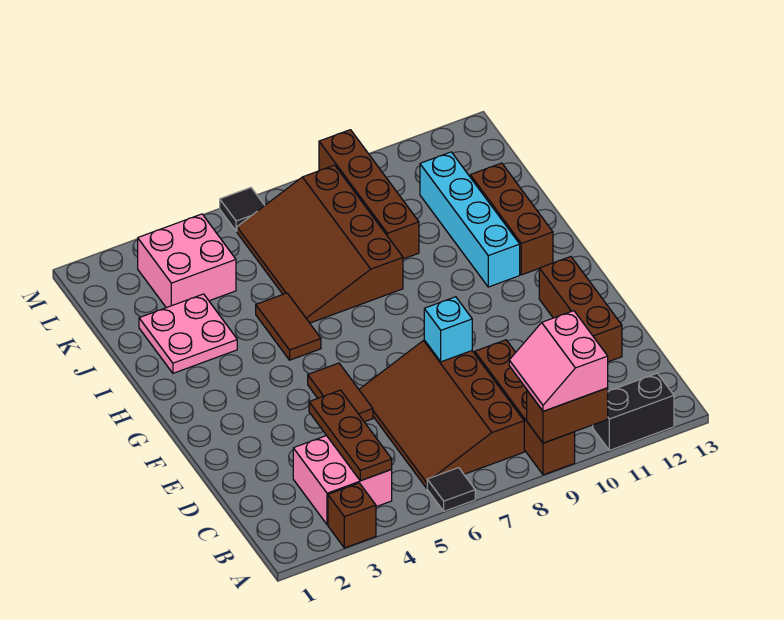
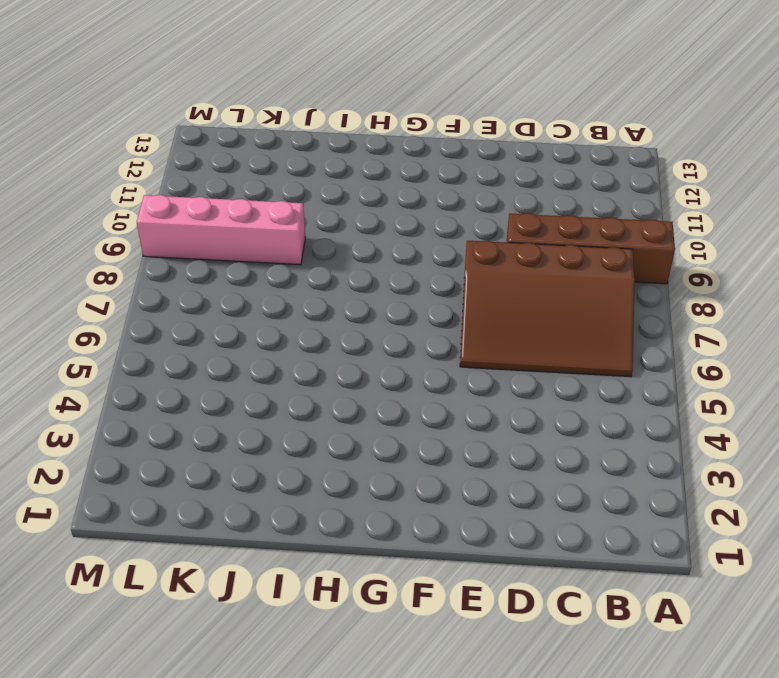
pink brick J9:M9 level 1 -> brown brick J9:M9 level 1
none -> brown brick A3 level 1
none -> black tile A6 level 1
none -> black brick A11:A12 level 1

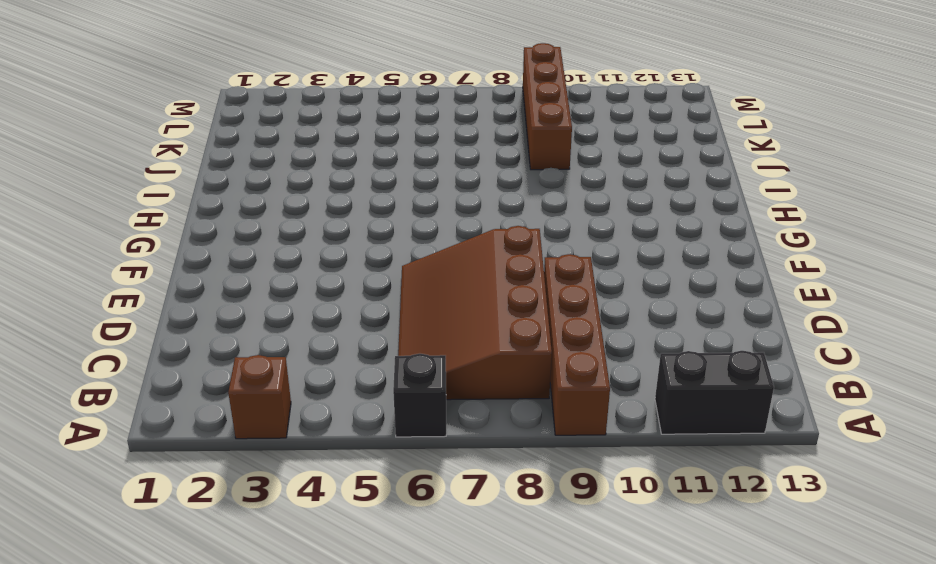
black brick A6 level 1 -> black tile A6 level 1
none -> pink brick B3:C4 level 1
none -> brown brick D12:F12 level 1
none -> brown tile E5:F5 level 1

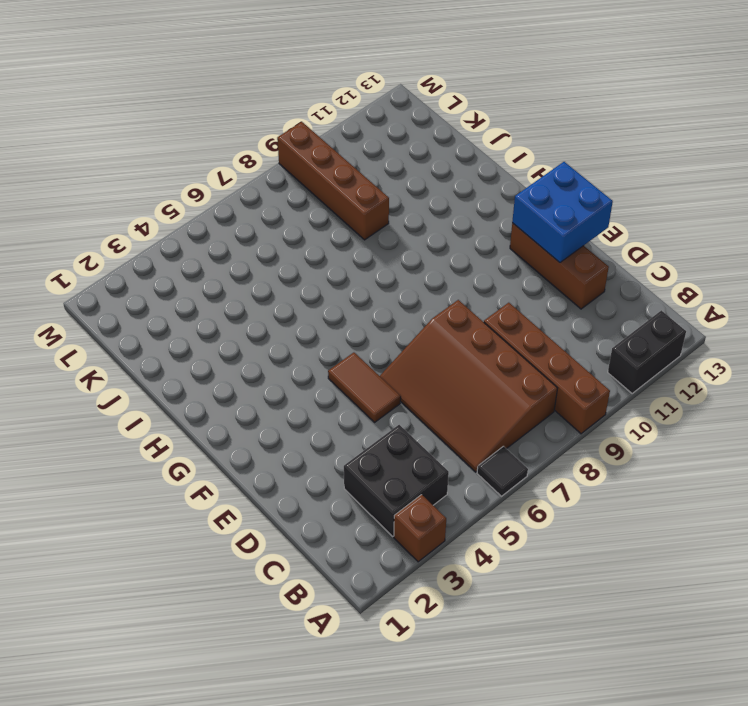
black brick B3:C4 level 1 -> pink brick B3:C4 level 1
blue brick E12:F13 level 2 -> none
none -> brown tile H5:I5 level 1
none -> cyan brick H11:K11 level 1
none -> brown brick H12:J12 level 1

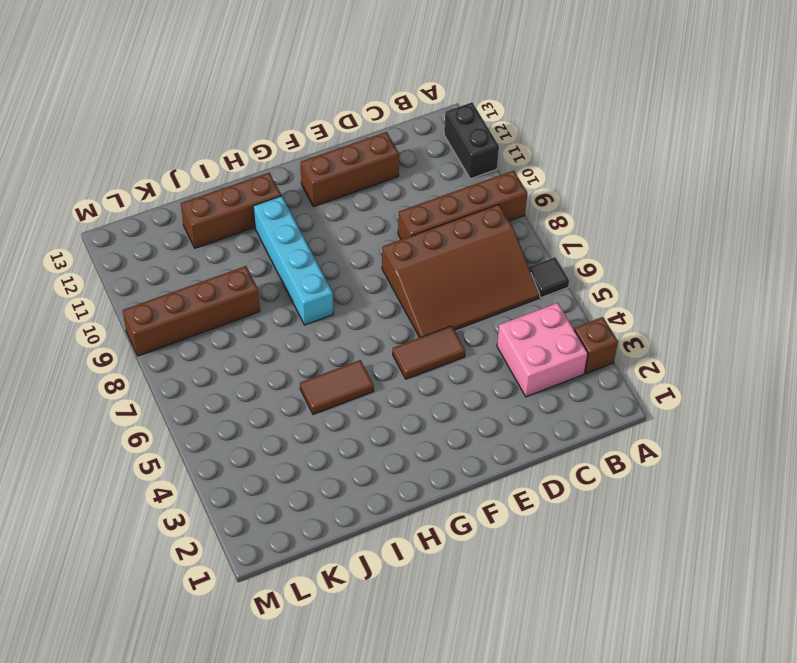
cyan brick H8:H11 level 1 -> cyan brick H11:K11 level 1
none -> pink plate I2:J3 level 1
none -> brown slope I6:L8 level 1 top 8
none -> pink brick K3:L4 level 1

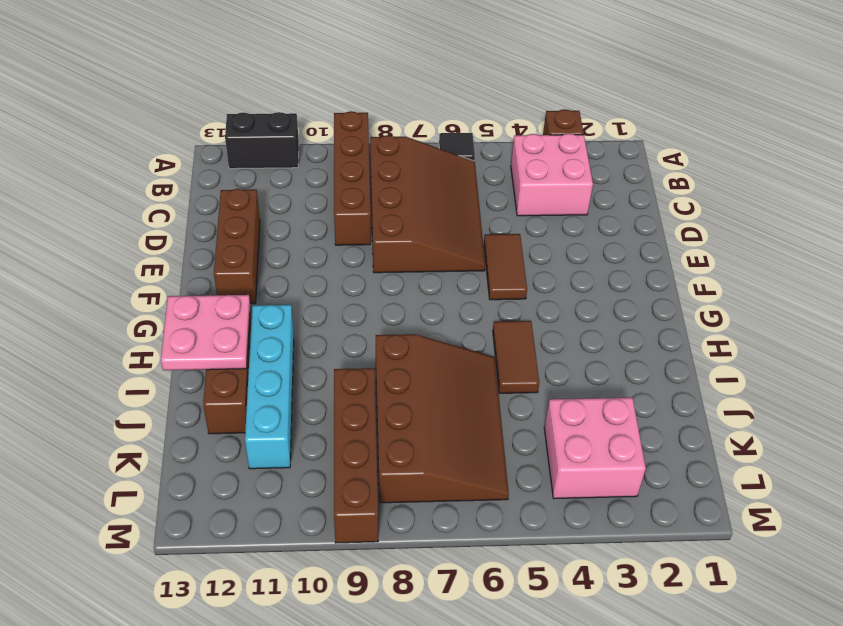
pink plate H12:I13 level 2 -> pink plate I2:J3 level 1
none -> black tile M6 level 1
none -> brown brick A9:A10 level 2
none -> brown plate B4:D4 level 2

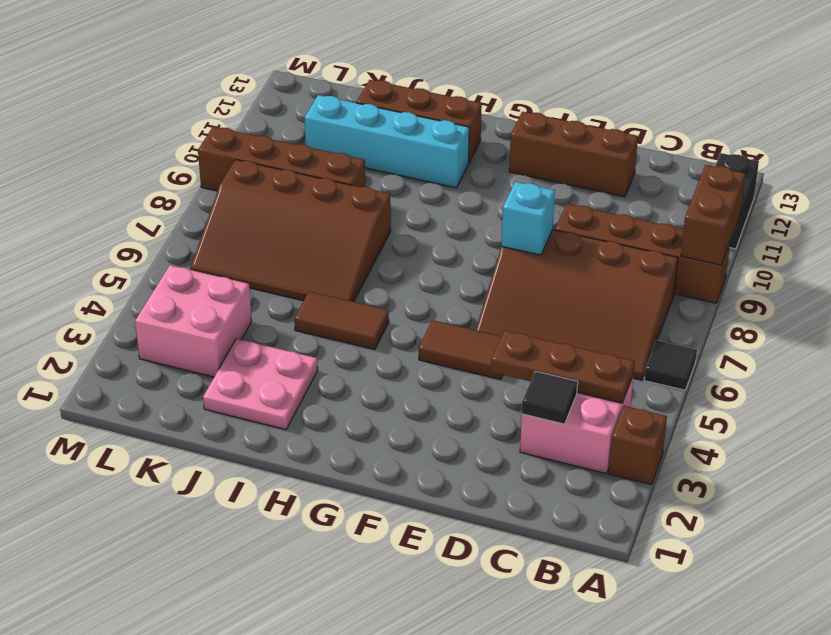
black tile C3 level 2 -> black tile M6 level 1
none -> pink slope A9:B10 level 3 top 10

